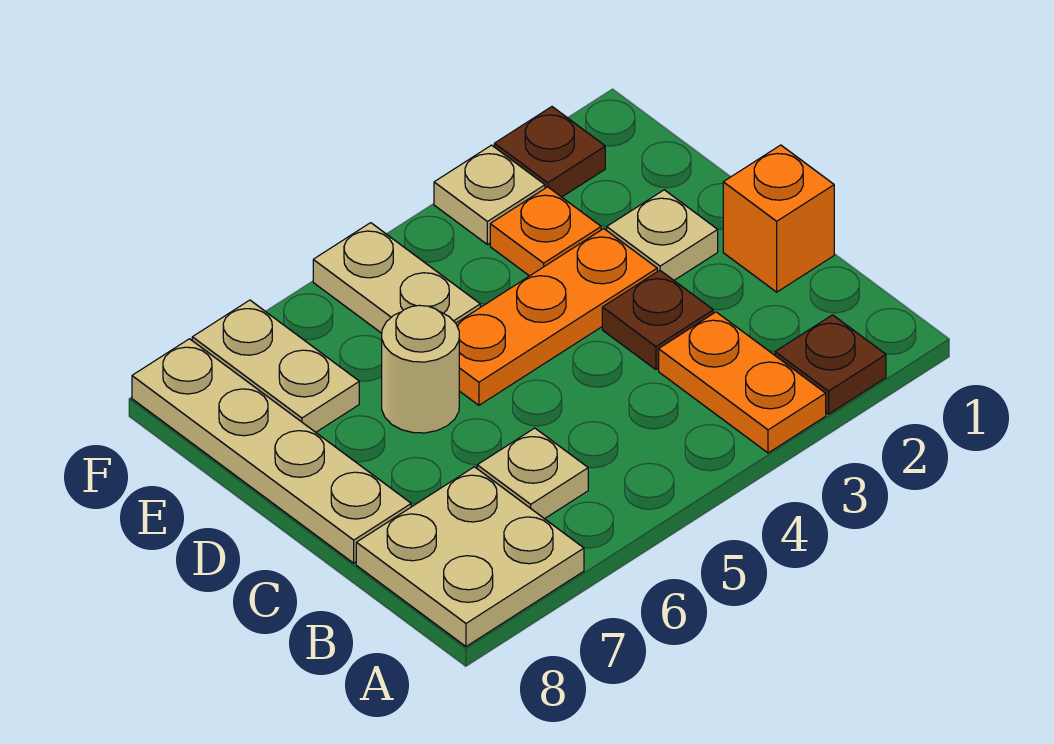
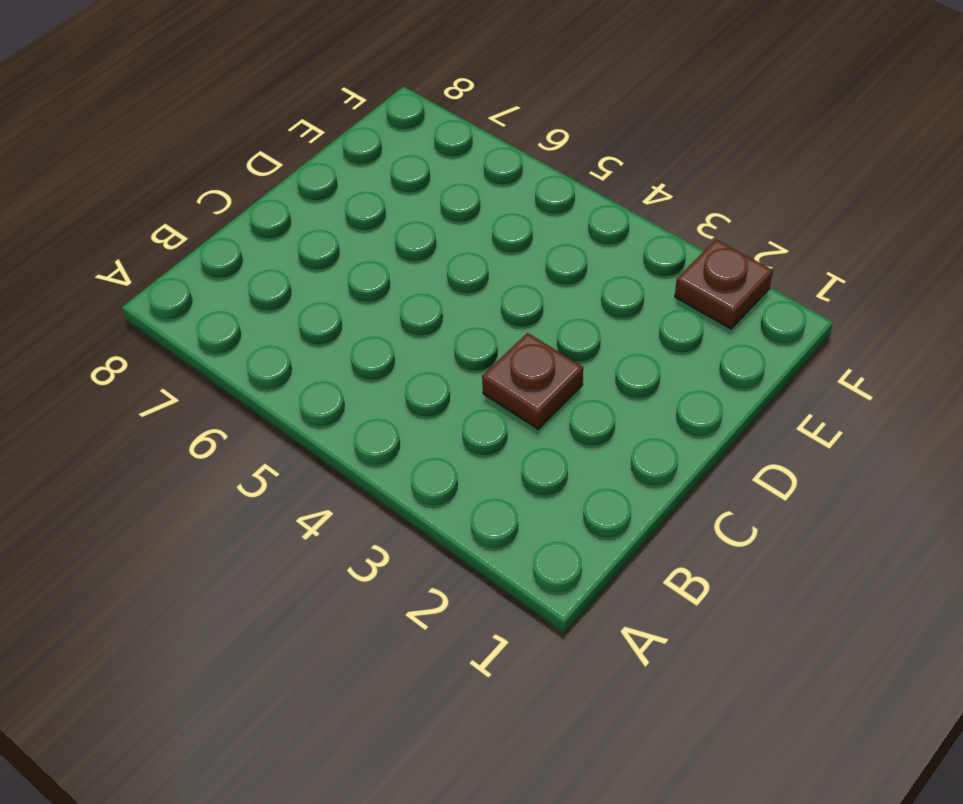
none -> brown plate A2 level 1
none -> orange plate A3:B3 level 1
none -> tan plate A7:B8 level 1

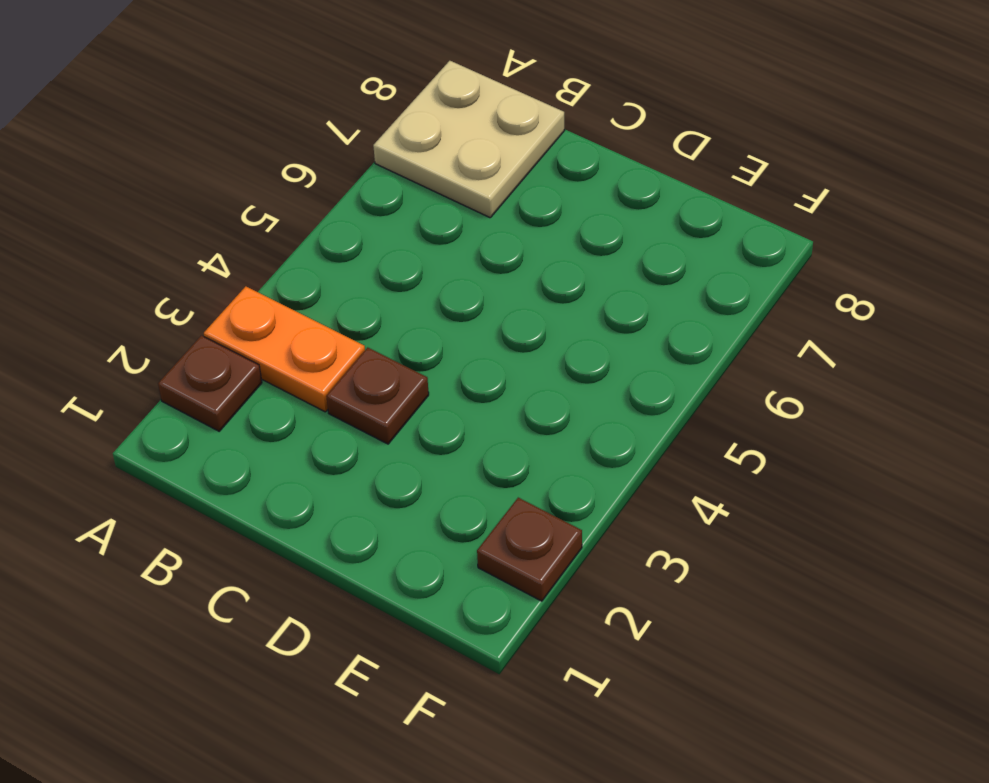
none -> tan plate B6 level 1
none -> orange brick C1 level 1
none -> tan plate C8:F8 level 1

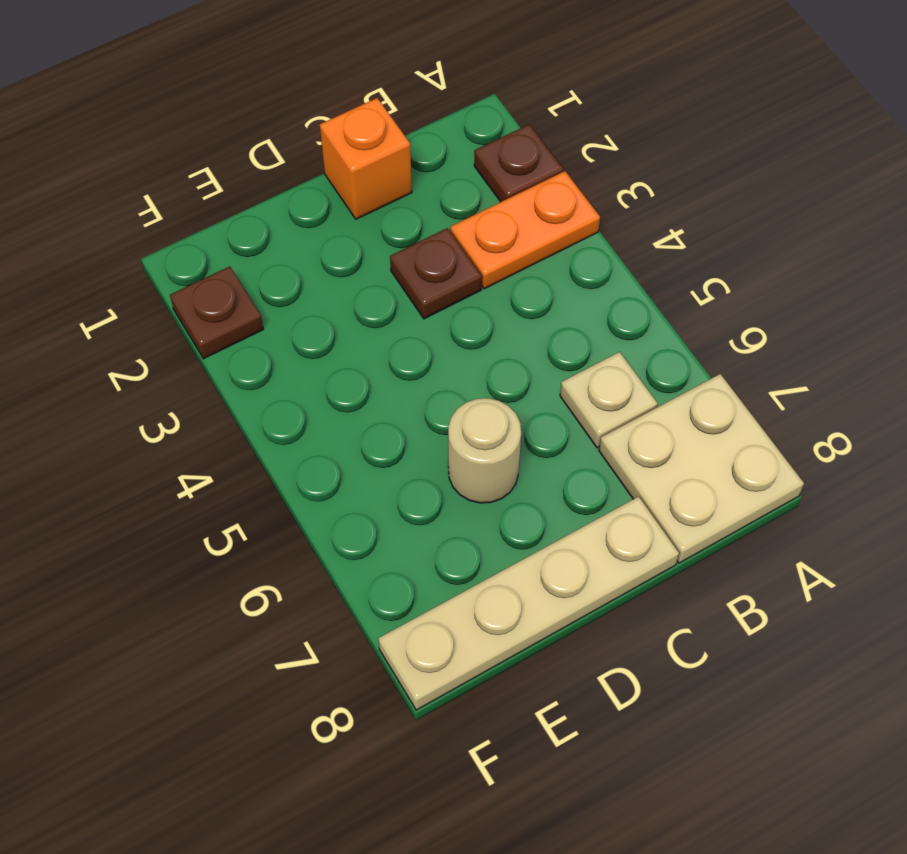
none -> tan plate D2 level 1
none -> orange plate D3:D5 level 1
none -> orange plate E3 level 1

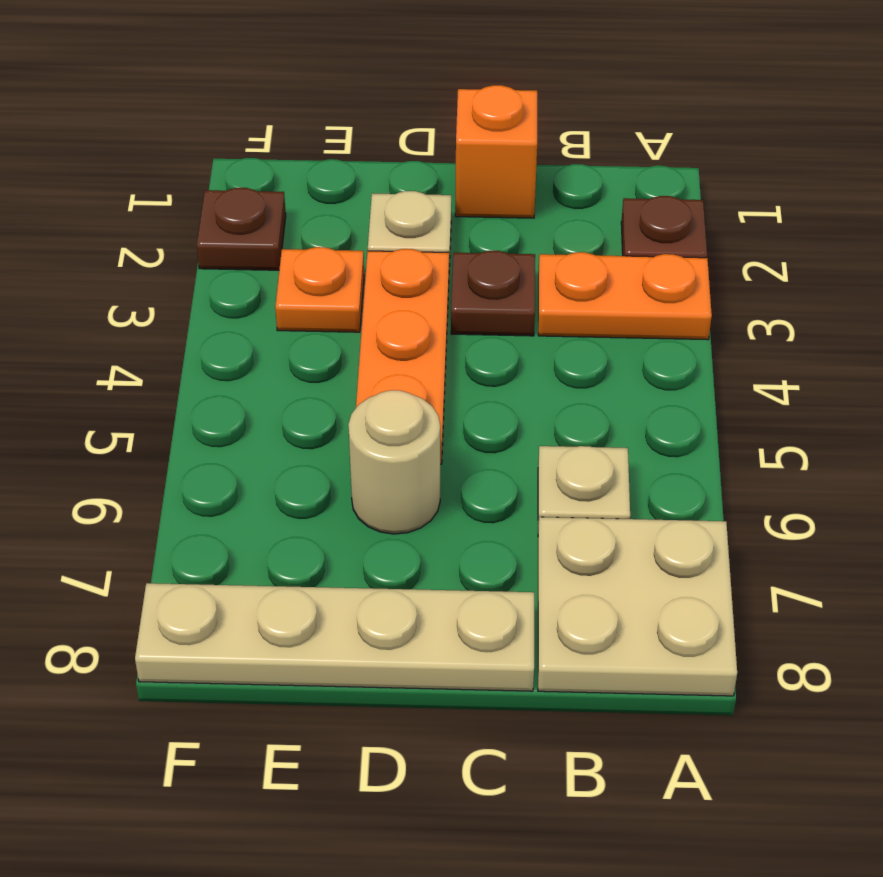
none -> tan plate E5:F5 level 1
none -> tan plate E7:F7 level 1
none -> tan plate F3 level 1

